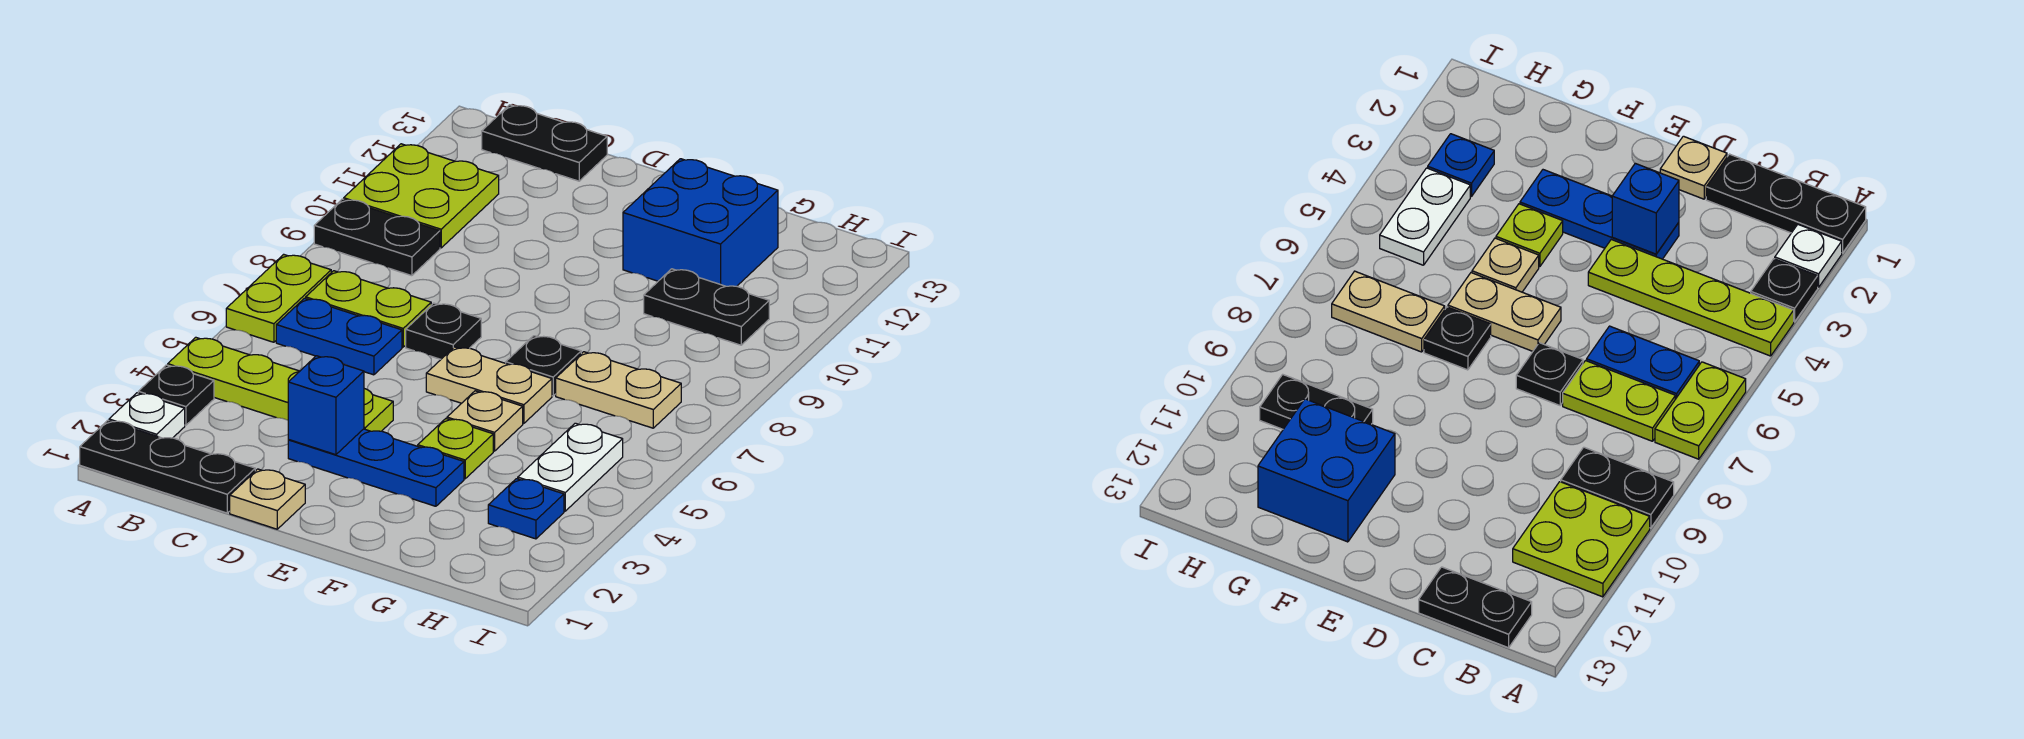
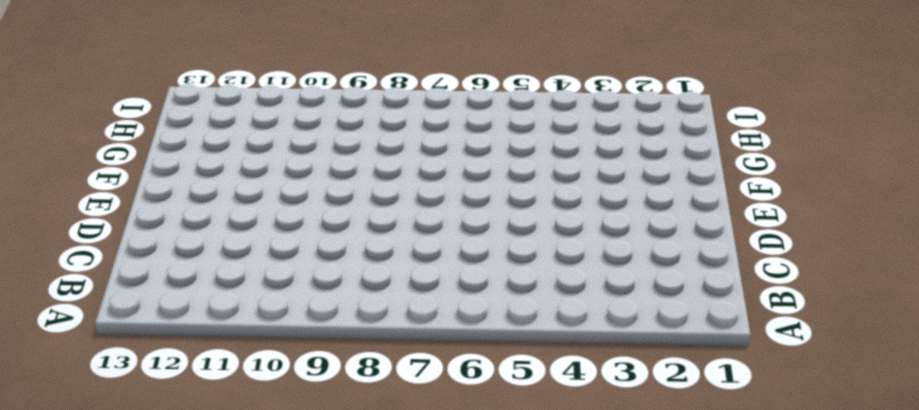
none -> black plate A1:C1 level 1
none -> white plate A2 level 1
none -> black plate A3 level 1

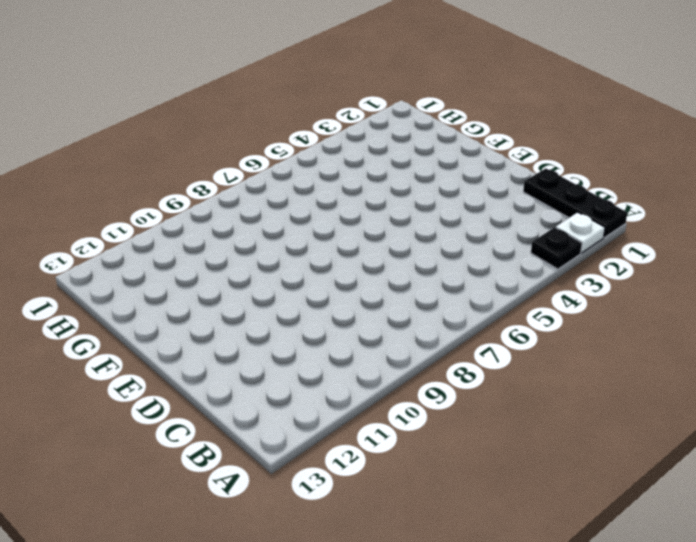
none -> lime plate A4:D4 level 1
none -> lime plate A6:A7 level 1
none -> black plate A9:B9 level 1

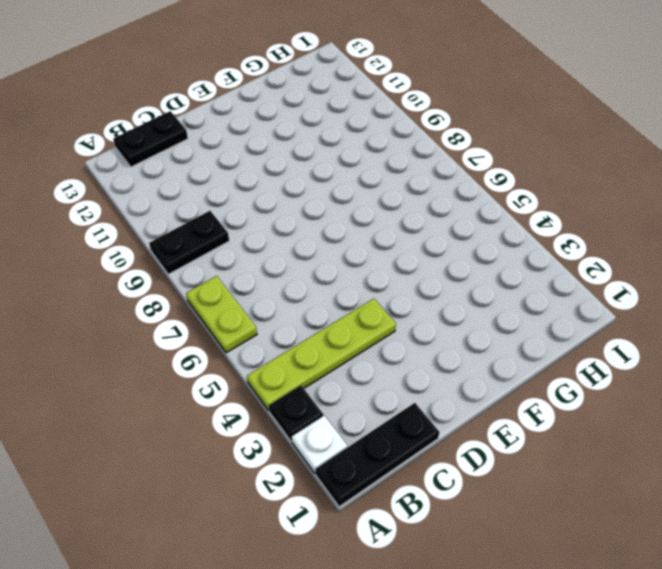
none -> lime plate A10:B11 level 1
none -> blue plate B6:C6 level 1
none -> lime plate B7:C7 level 1

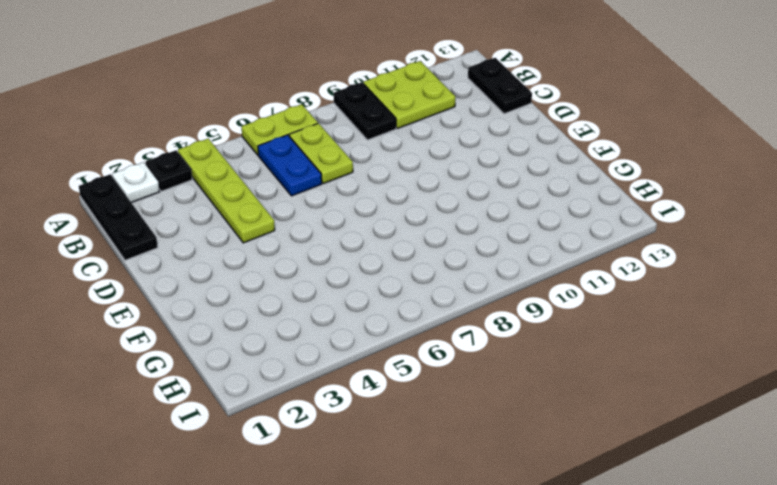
none -> tan plate D1 level 1
none -> blue plate D3:F3 level 1
none -> black plate D7 level 1

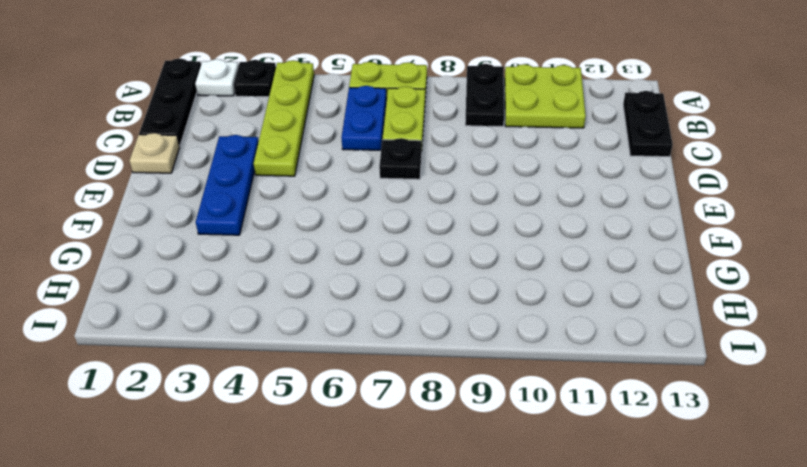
none -> tan plate E6:F6 level 1
none -> lime plate F4 level 1
none -> tan plate F5 level 1

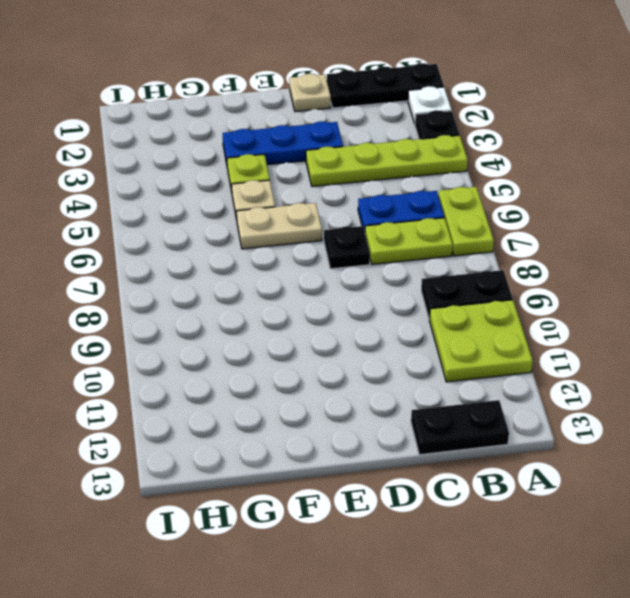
none -> black plate F7 level 1
none -> blue brick F11:G12 level 1
none -> tan plate G7:H7 level 1

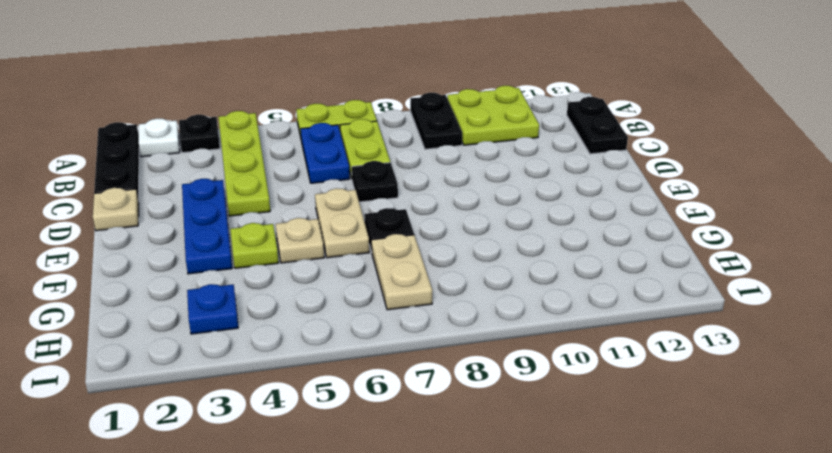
none -> blue brick F11:G12 level 1
none -> black plate G10:H10 level 1
none -> white plate H4:H5 level 1

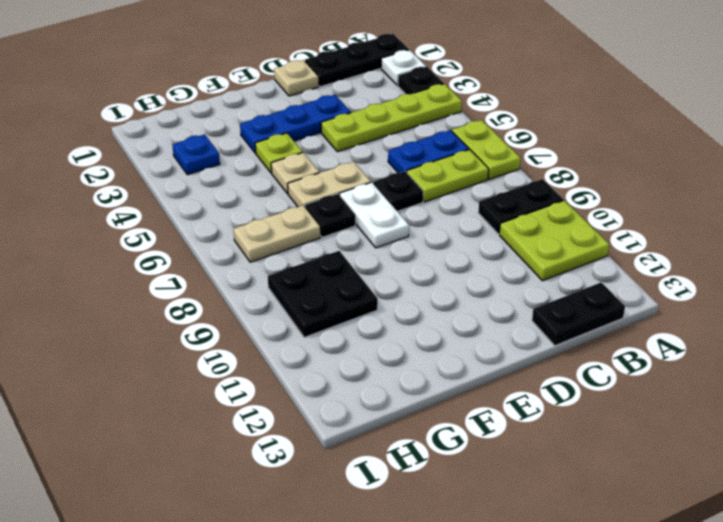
white plate E7:E8 level 1 -> white plate H4:H5 level 1
black plate G9:H10 level 1 -> black plate G10:H10 level 1
none -> blue brick F11:G12 level 1
none -> blue brick D3 level 2

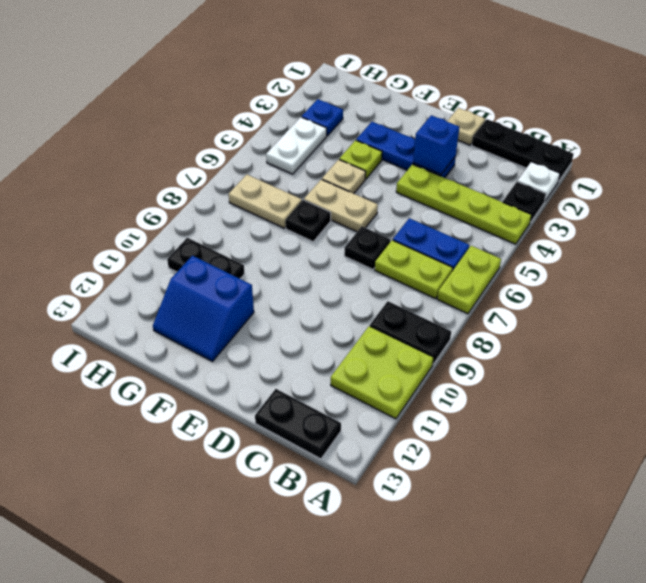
blue slope F11:G12 level 1 top 11 -> blue brick F11:G12 level 1

